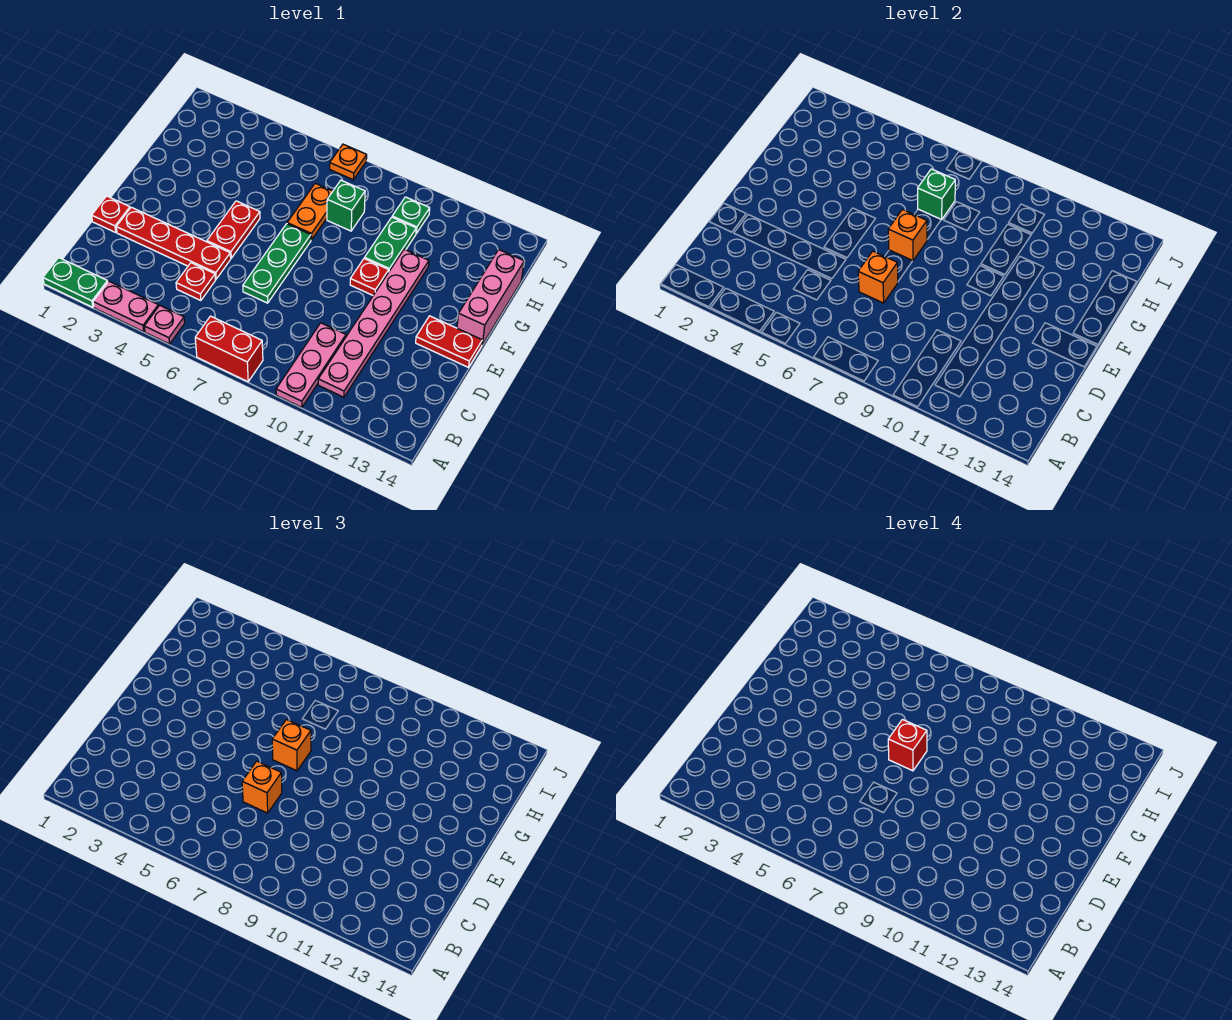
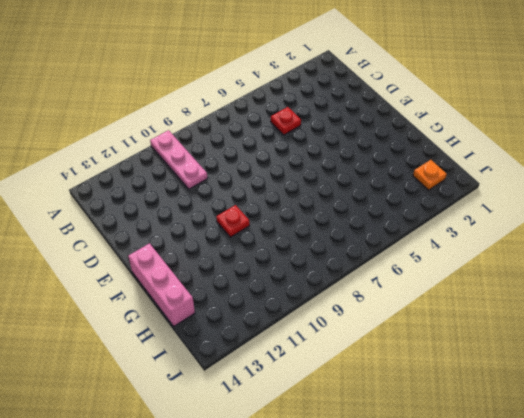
orange plate I2 level 1 -> orange plate J7 level 1
none -> green plate A1:A2 level 1
none -> pink plate A3:A4 level 1
none -> pink plate A5 level 1

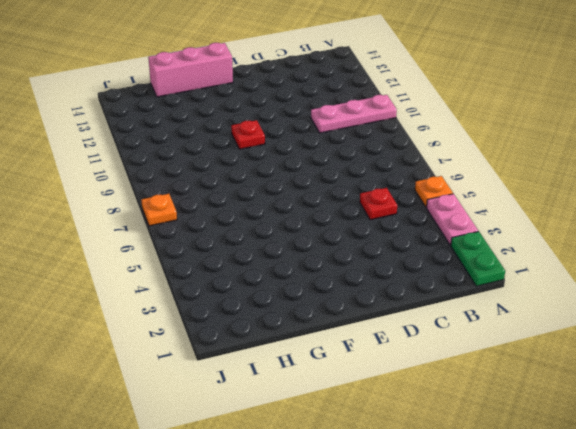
orange plate A5 level 1 -> pink plate A5 level 1
none -> red brick A7:A8 level 1
none -> pink plate B11:G11 level 1
none -> red plate D1 level 1

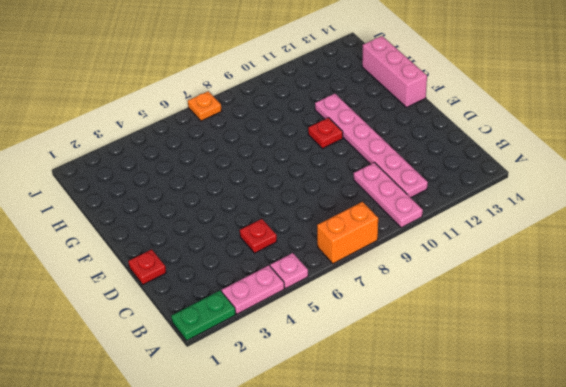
orange brick A7:A8 level 1 -> red brick A7:A8 level 1
none -> red plate D2:D5 level 1
none -> green plate D7:F7 level 1
none -> red plate E5:F5 level 1

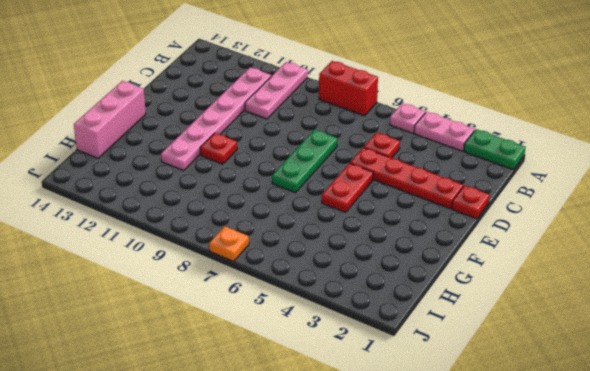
none -> red plate E13:E14 level 1
none -> orange plate G7:H7 level 1
none -> green plate G10:H10 level 1

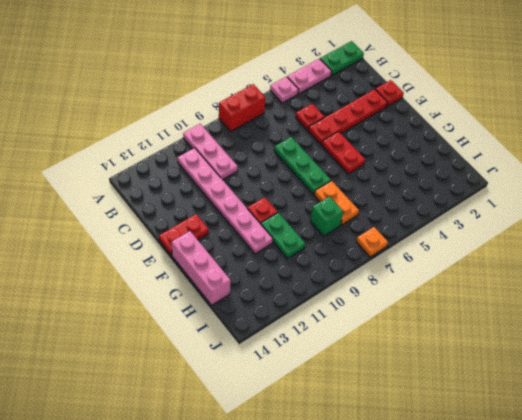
none -> green plate I10 level 1
none -> orange brick D7 level 2
none -> orange brick F7 level 2

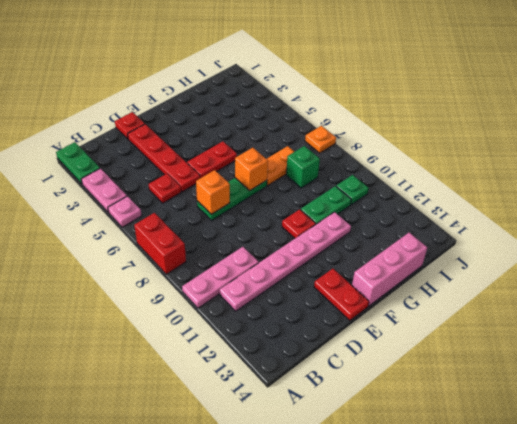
none -> green brick H7 level 2
none -> orange brick D7 level 3
none -> orange brick F7 level 3

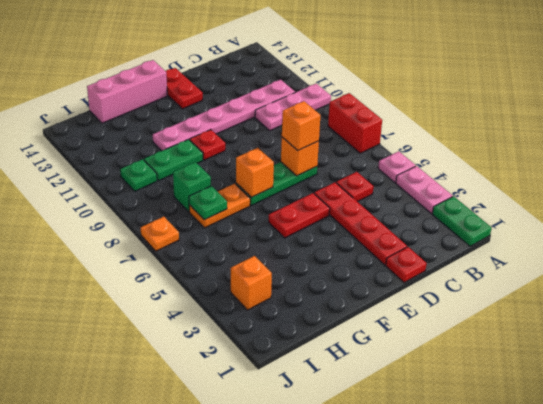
green plate H7 level 2 -> green brick H7 level 2
orange brick I3 level 1 -> orange brick F7 level 3
none -> red brick F7 level 4

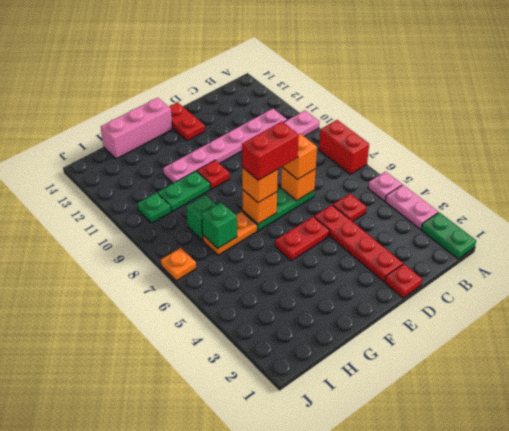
red brick E7:F7 level 4 -> red brick F7 level 4

